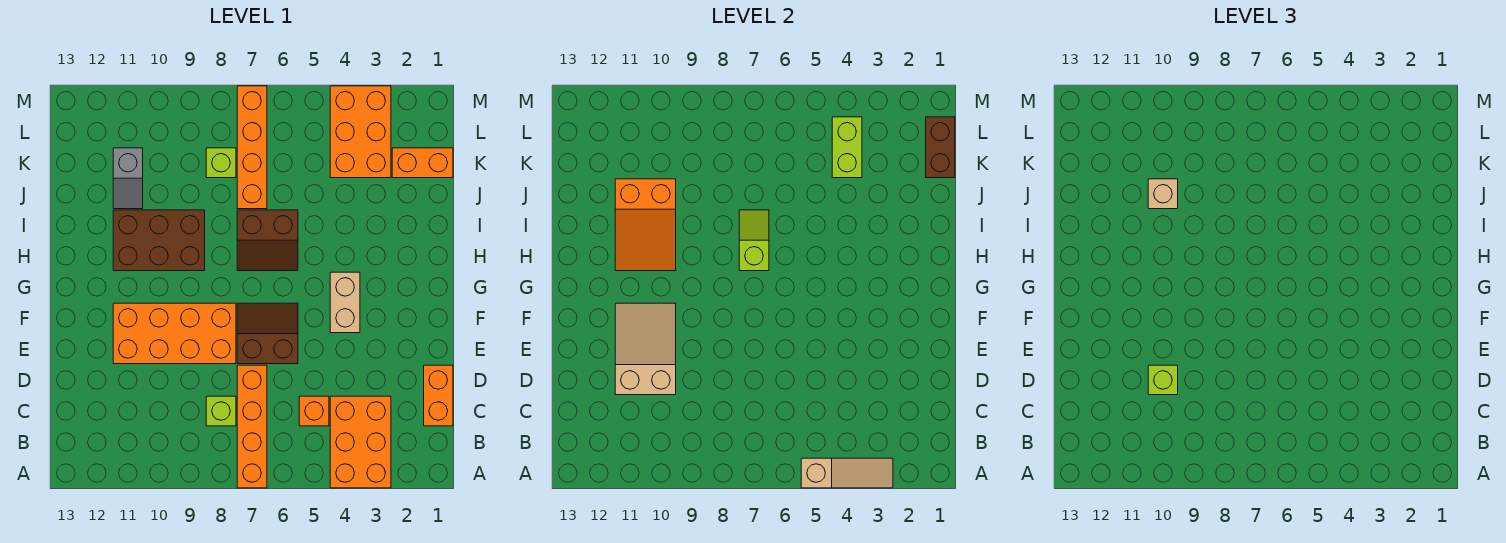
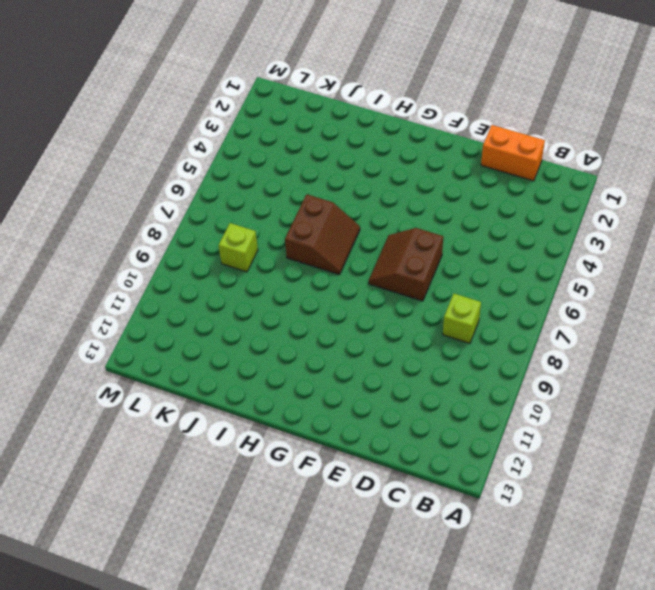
none -> orange brick A3:C4 level 1
none -> orange brick A7:D7 level 1
none -> orange brick C5 level 1

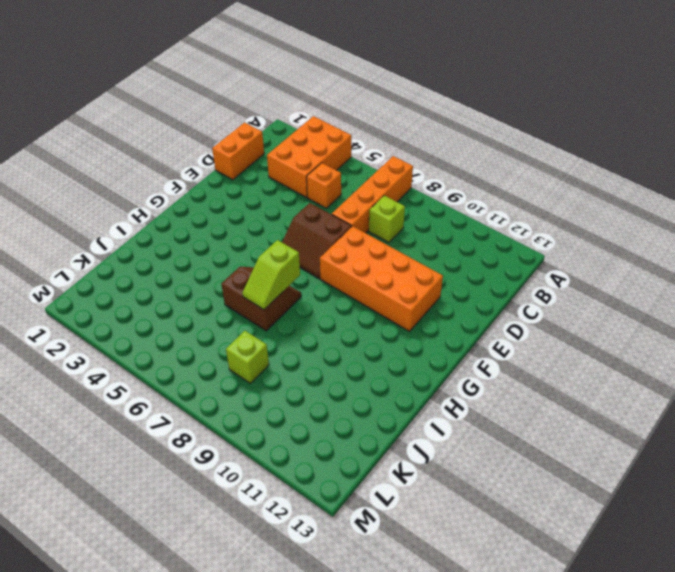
none -> tan brick F4:G4 level 1
none -> brown brick H9:I11 level 1
none -> orange brick J7:M7 level 1

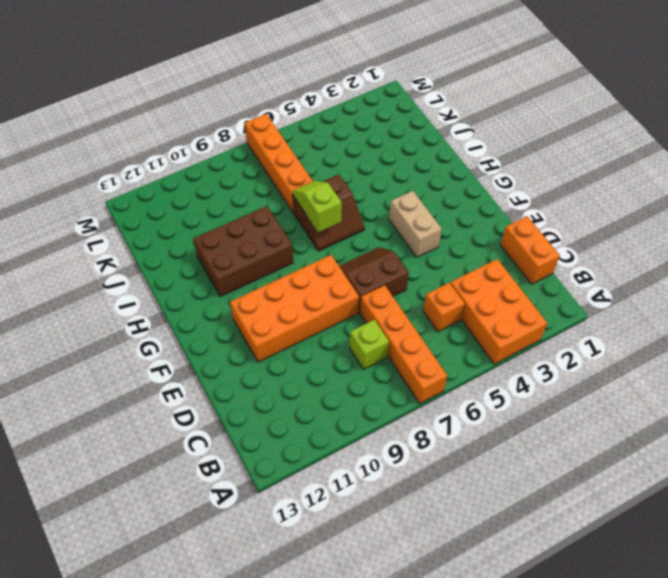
none -> grey slope J11:K11 level 1 top K
none -> orange brick K1:K2 level 1
none -> orange brick K3:M4 level 1

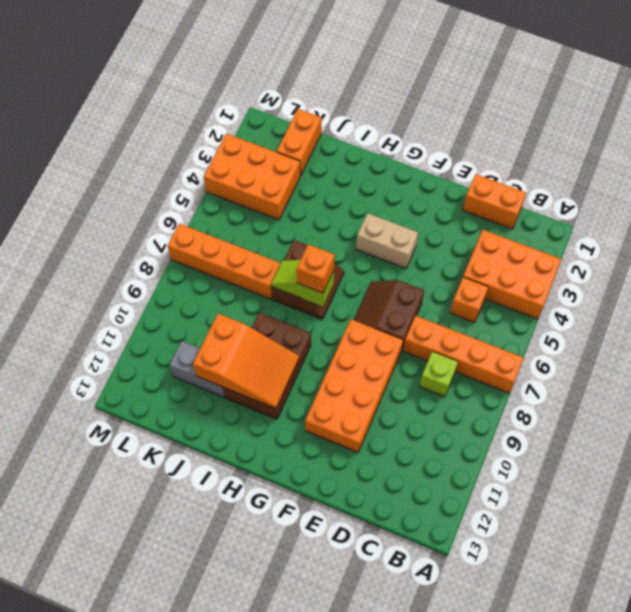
orange brick H7 level 3 -> none
grey brick J11:K11 level 1 -> grey slope J11:K11 level 1 top K
none -> lime brick K8 level 1
none -> tan slope A3:A5 level 2 top 5
none -> tan slope D10:F11 level 2 top D

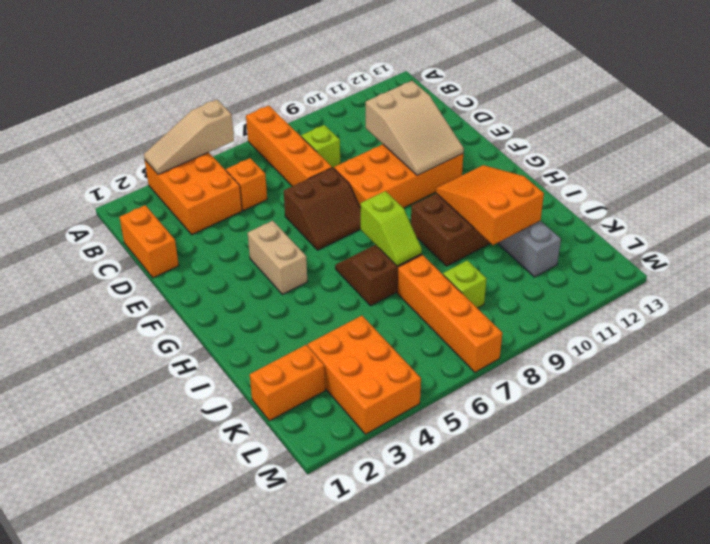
none -> brown brick K1:L1 level 2
none -> lime brick K4:L4 level 2
none -> lime brick D10 level 3

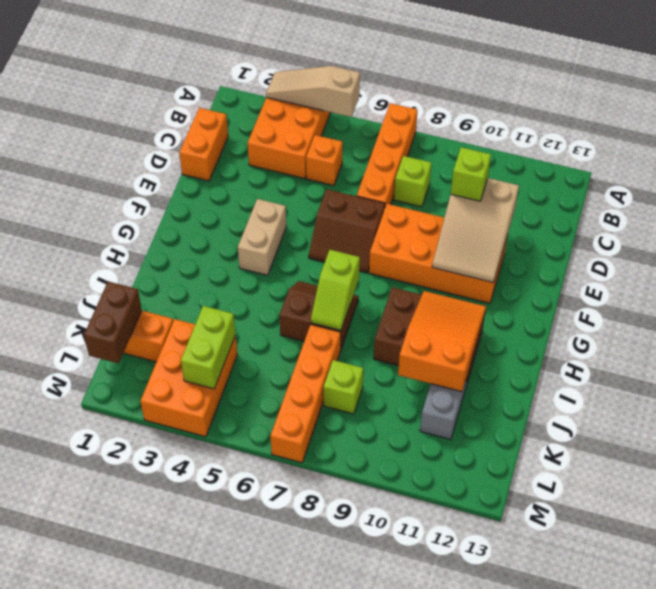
none -> tan brick J10 level 3

